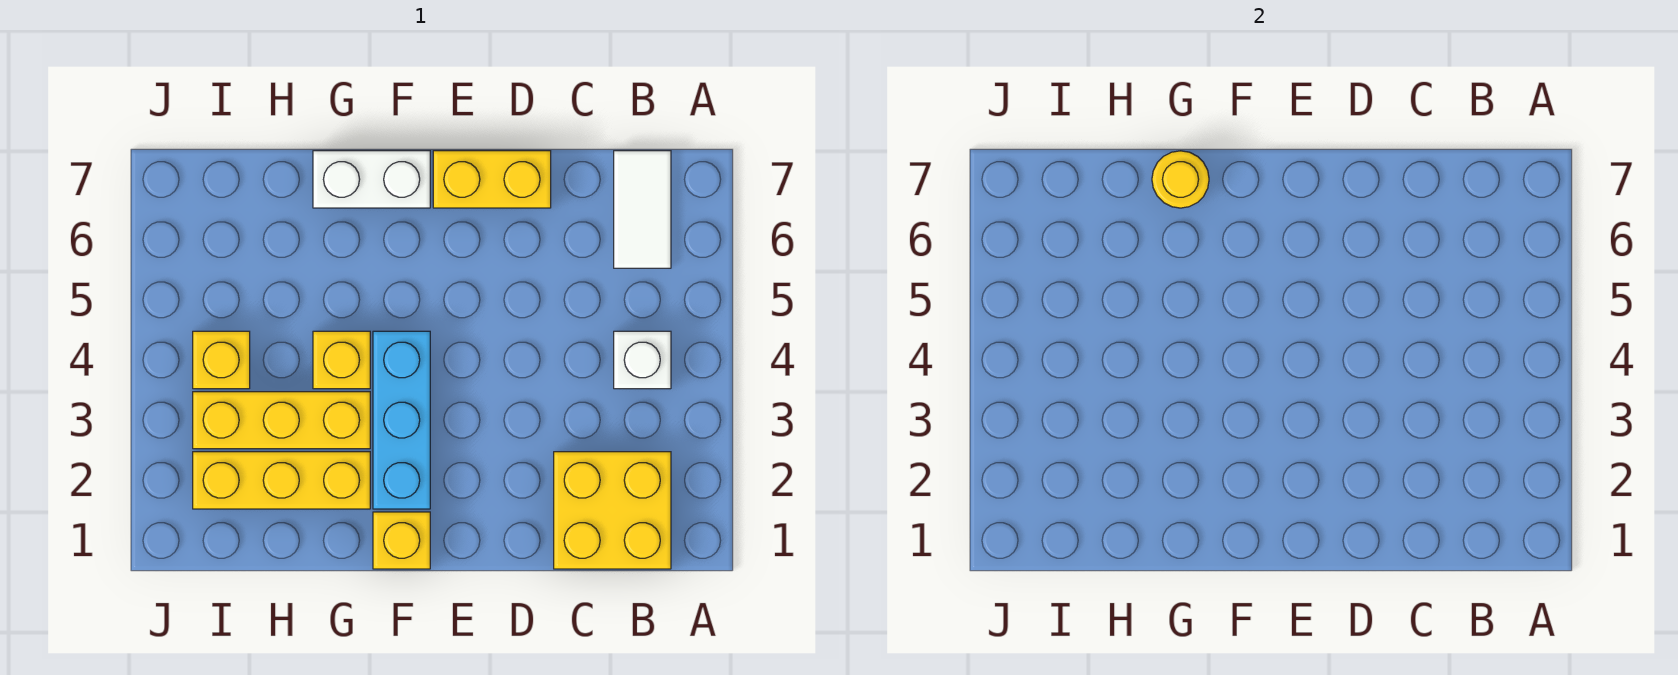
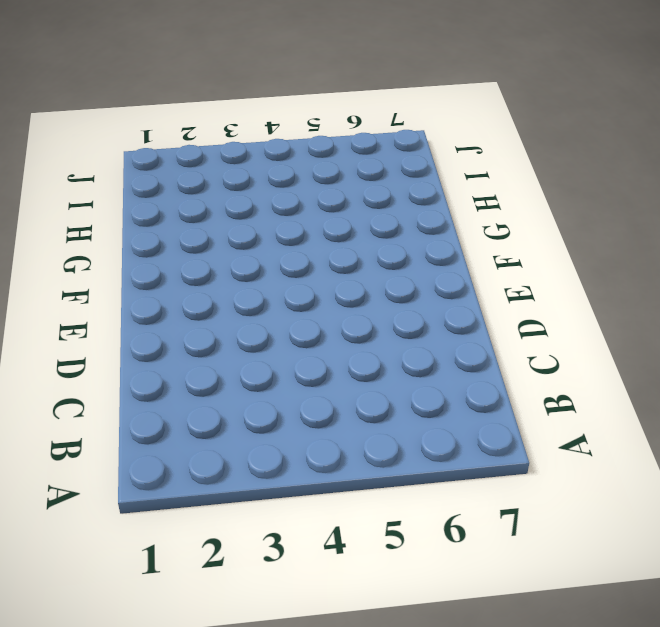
none -> yellow brick B1:C2 level 1
none -> white brick B4 level 1
none -> white tile B6:B7 level 1

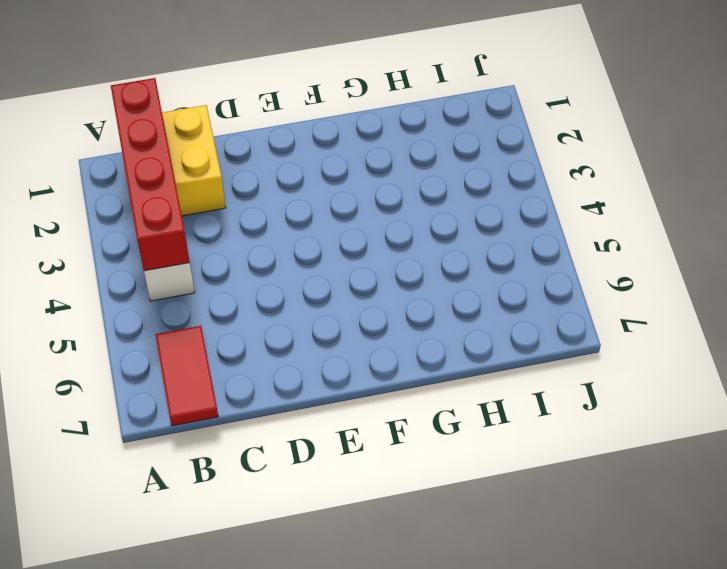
red brick B1:B4 level 2 -> none
red tile B6:B7 level 1 -> white tile B6:B7 level 1
none -> yellow brick D7:E7 level 1
none -> yellow brick F1 level 1
none -> cyan brick F2:F4 level 1

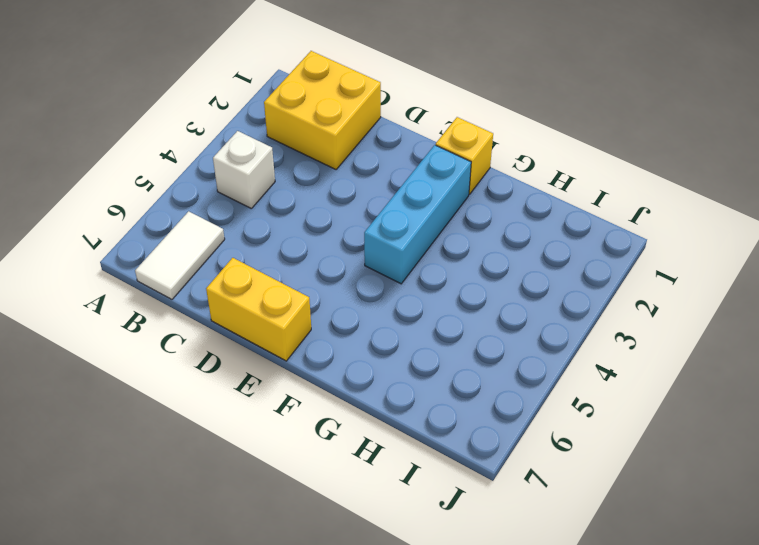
none -> white brick F7:G7 level 1
none -> yellow brick G2:I2 level 1
none -> yellow brick G3:I3 level 1

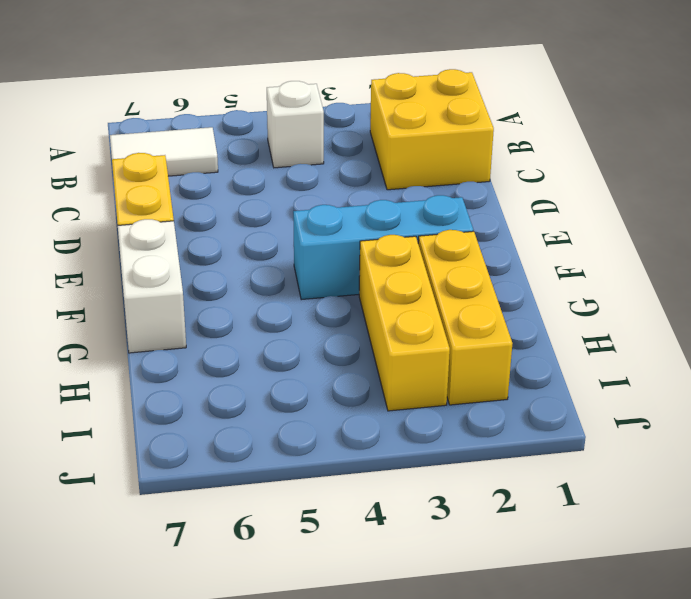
none -> yellow brick F1 level 1
none -> yellow brick G4 level 1
none -> yellow brick I4 level 1

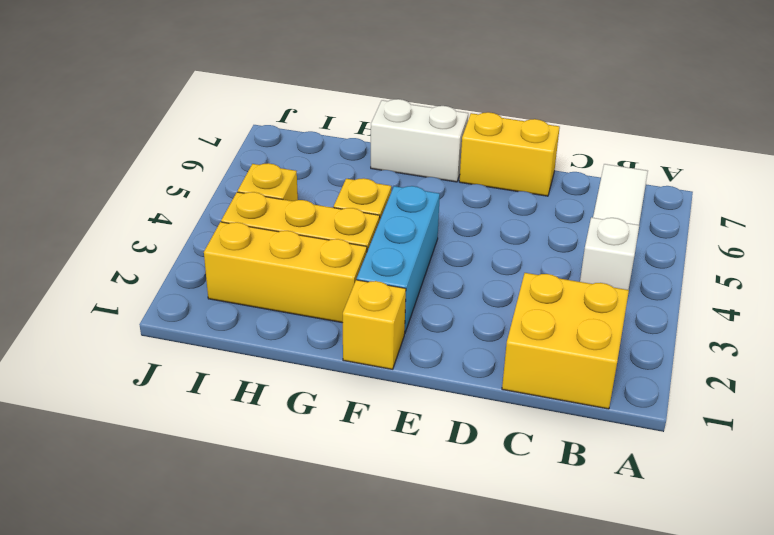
none -> yellow round brick G7 level 2

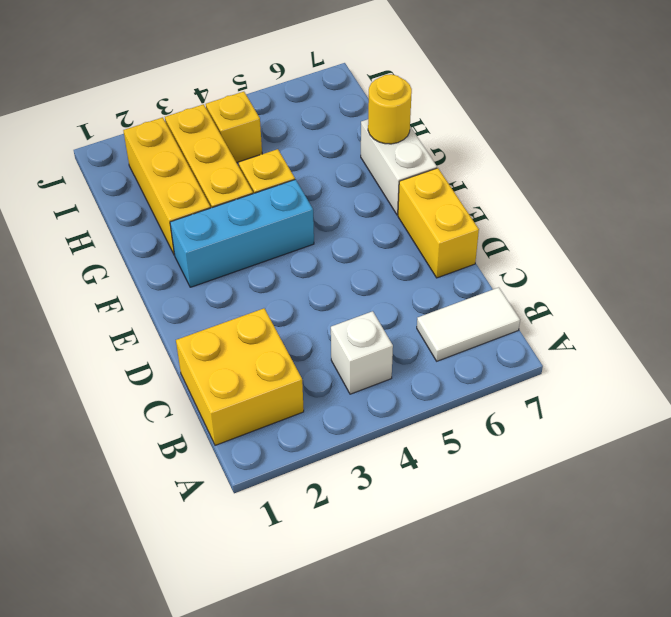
none -> yellow brick F1 level 1

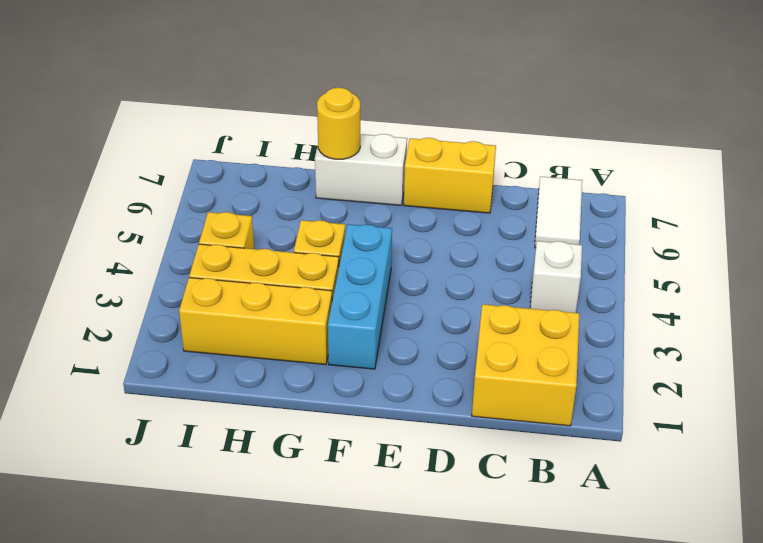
none -> yellow brick F1 level 1

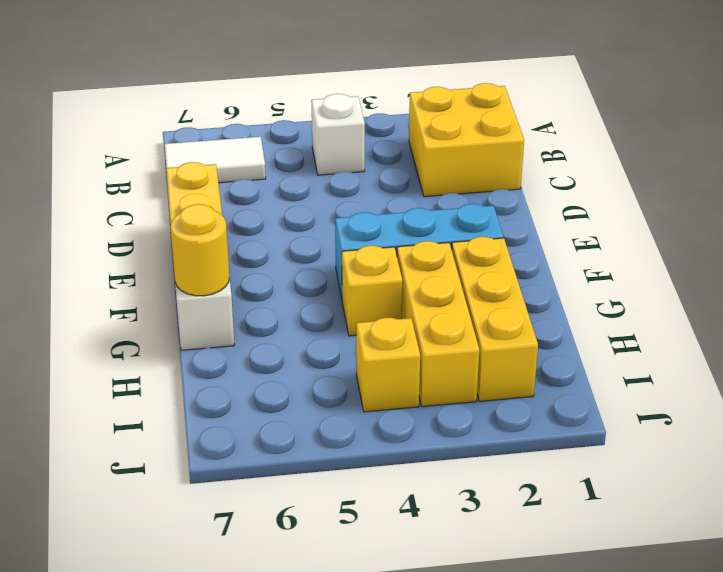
none -> yellow brick F1 level 1

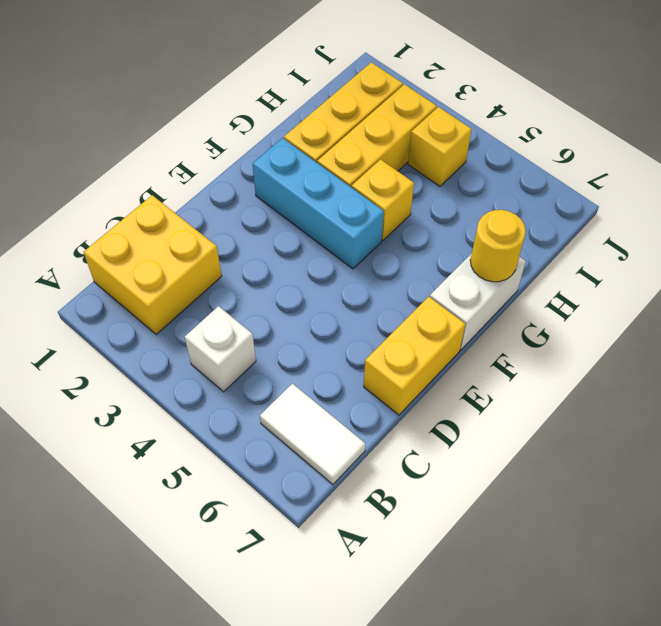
none -> yellow brick F1 level 1

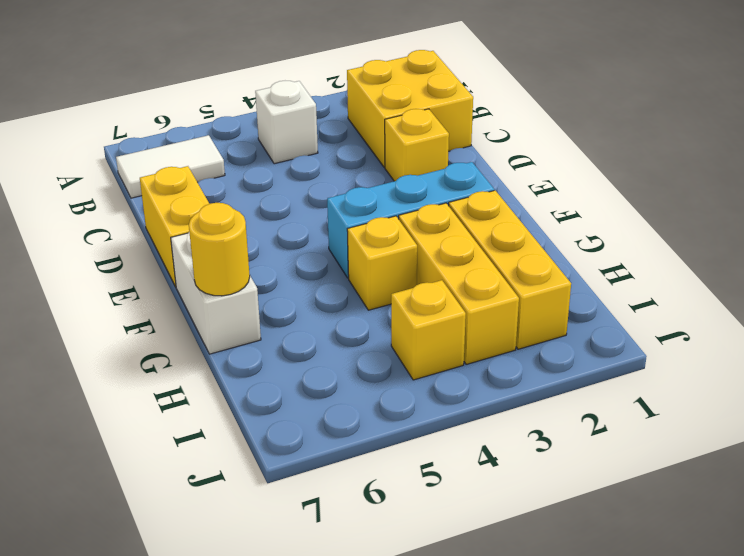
yellow brick D2 level 1 -> yellow brick F1 level 1

